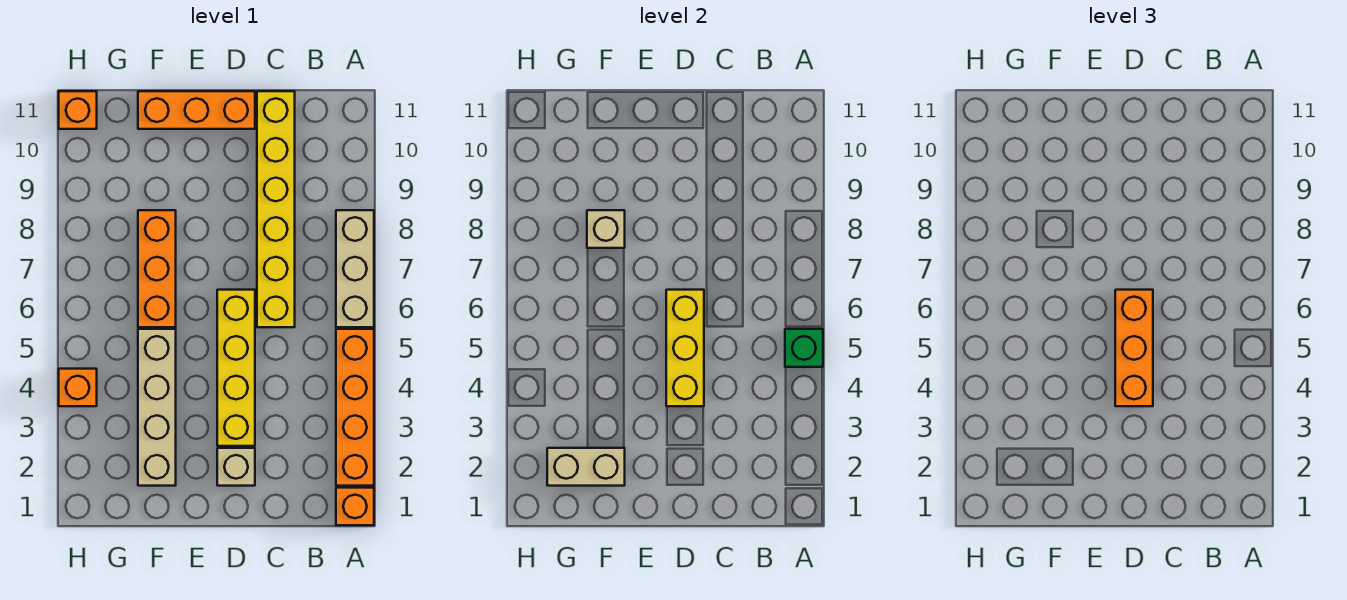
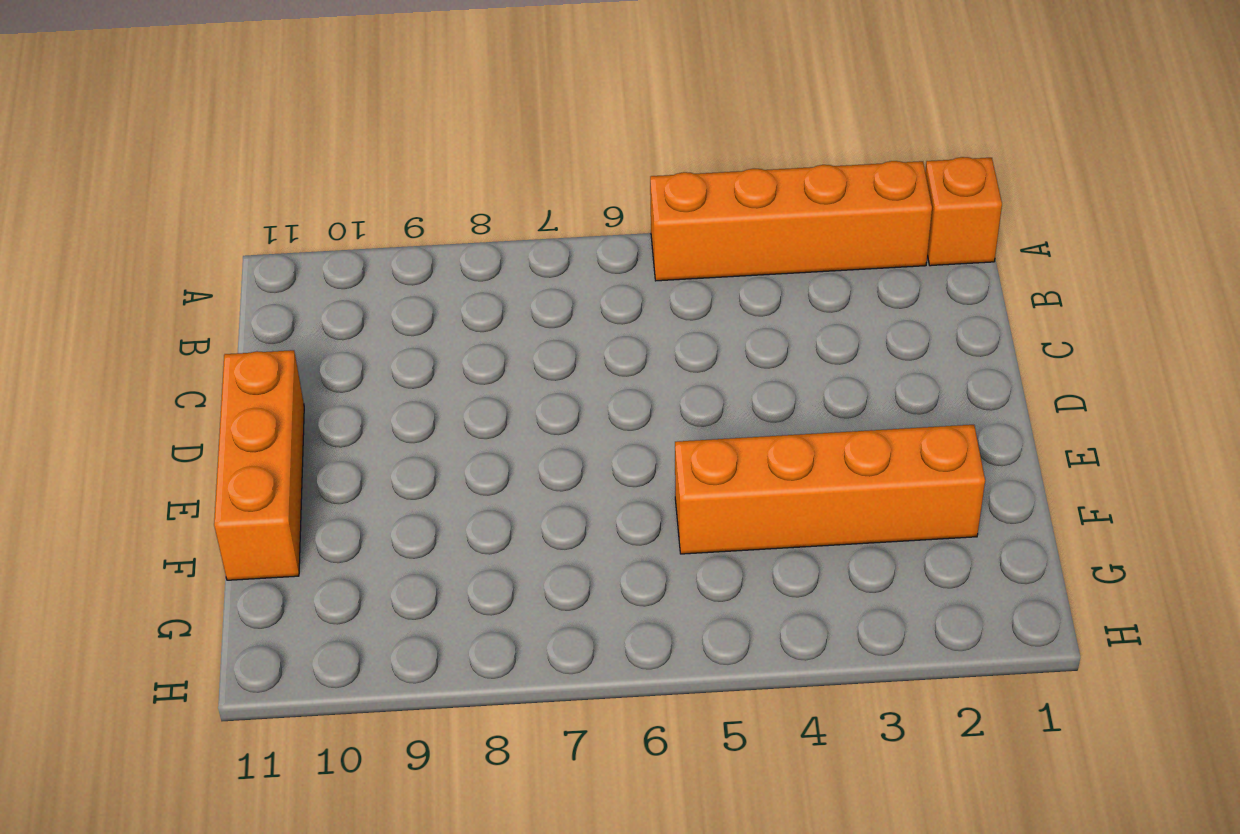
orange brick F2:F5 level 1 -> tan brick F2:F5 level 1
none -> tan brick A6:A8 level 1
none -> yellow brick C6:C11 level 1
none -> tan brick D2 level 1

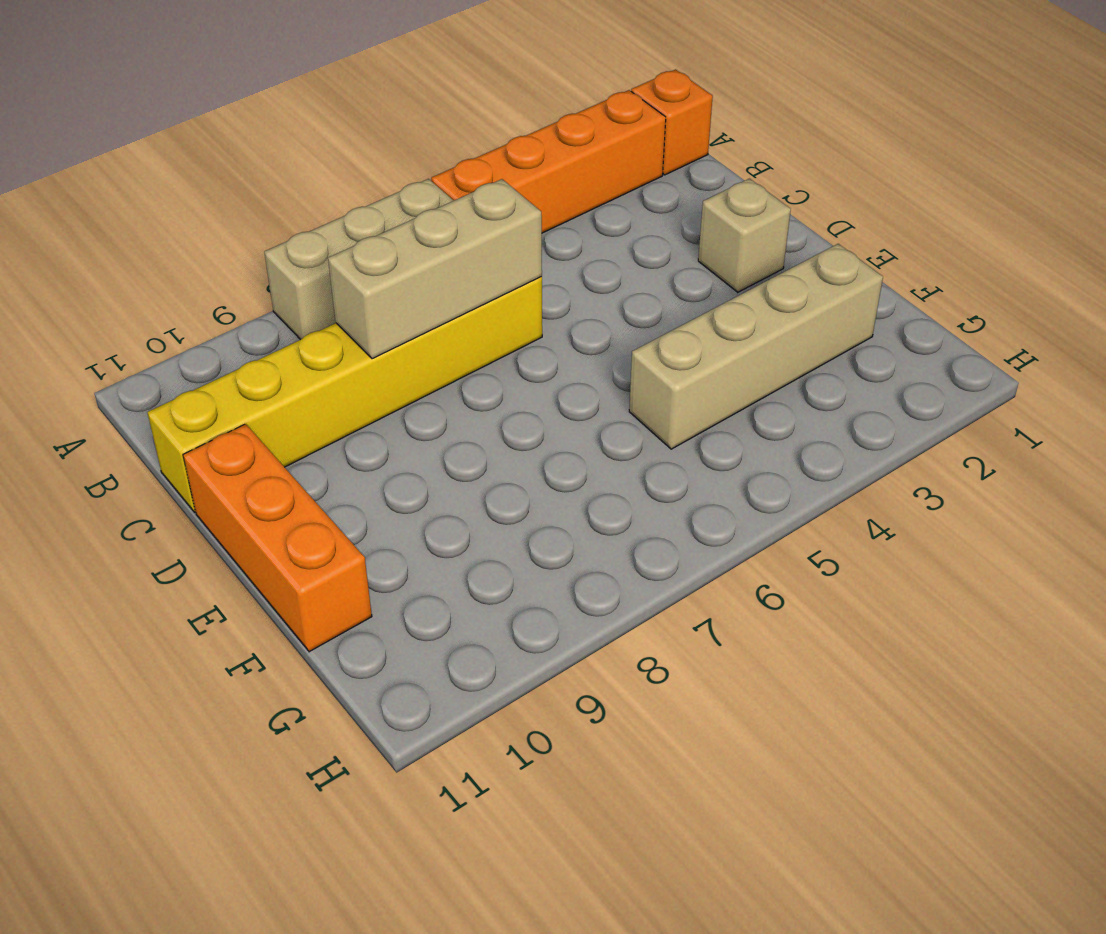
tan brick C6:C8 level 2 -> none
none -> yellow brick D3:D6 level 1
none -> orange brick F6:F8 level 1
none -> orange brick H4 level 1

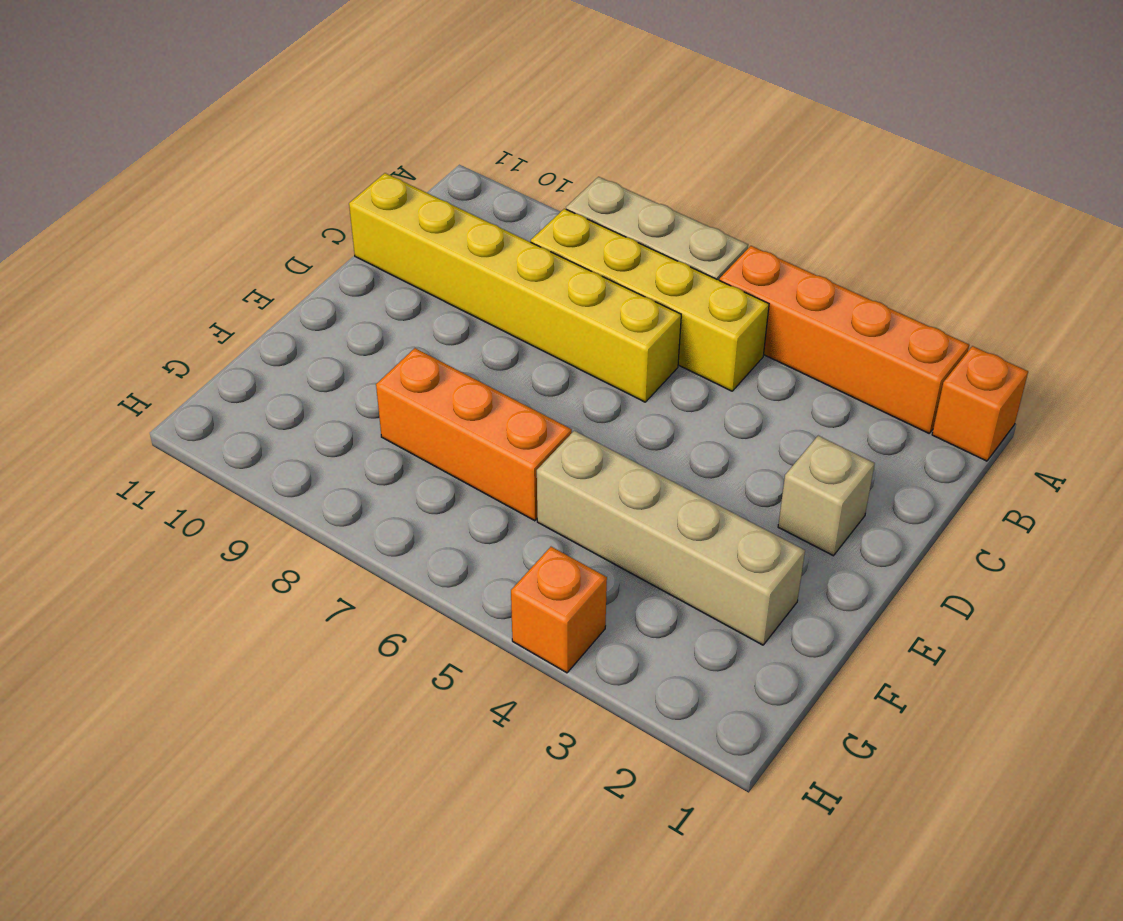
yellow brick B5:B8 level 1 -> yellow brick D3:D6 level 1
none -> orange brick D11:F11 level 1
none -> orange brick H11 level 1
none -> green brick A5 level 2

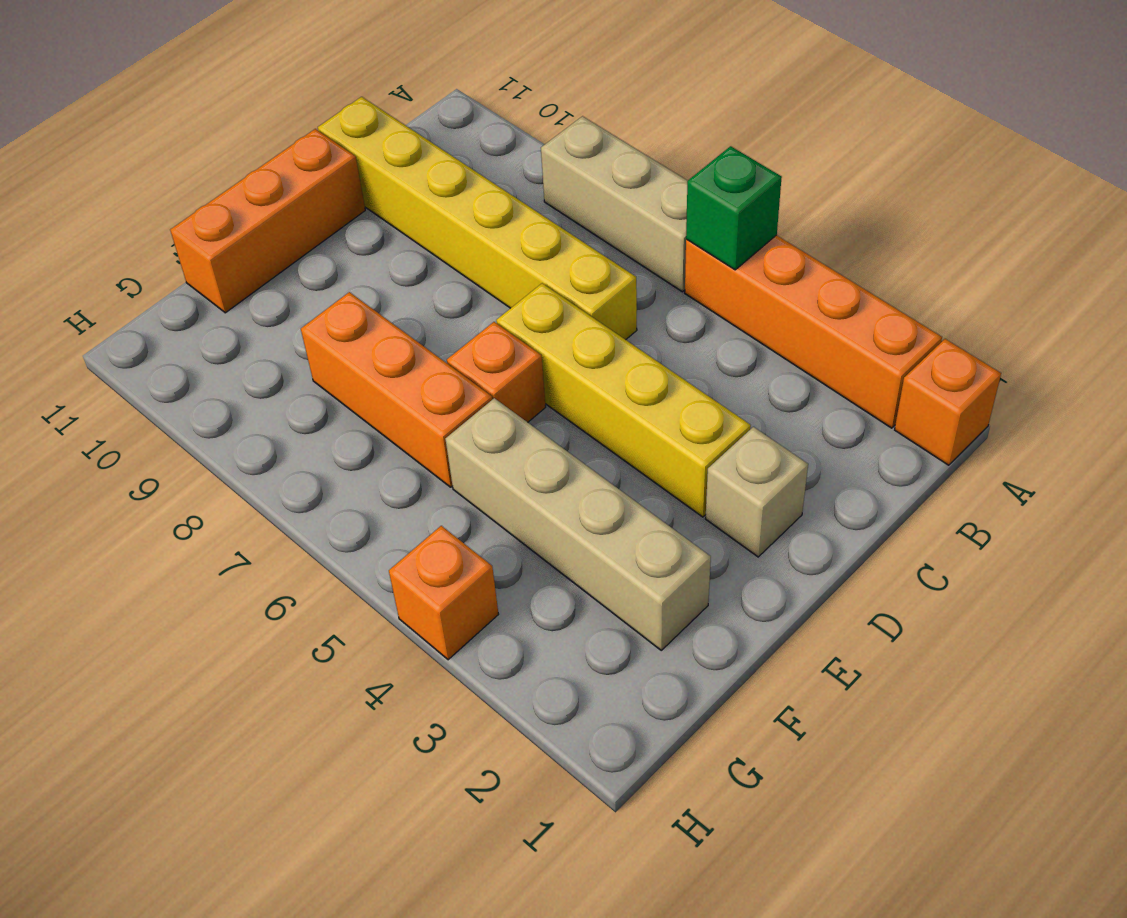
orange brick E6 level 1 -> orange brick H11 level 1
none -> yellow brick D4:D6 level 2
none -> tan brick F2:G2 level 2
none -> tan brick F8 level 2

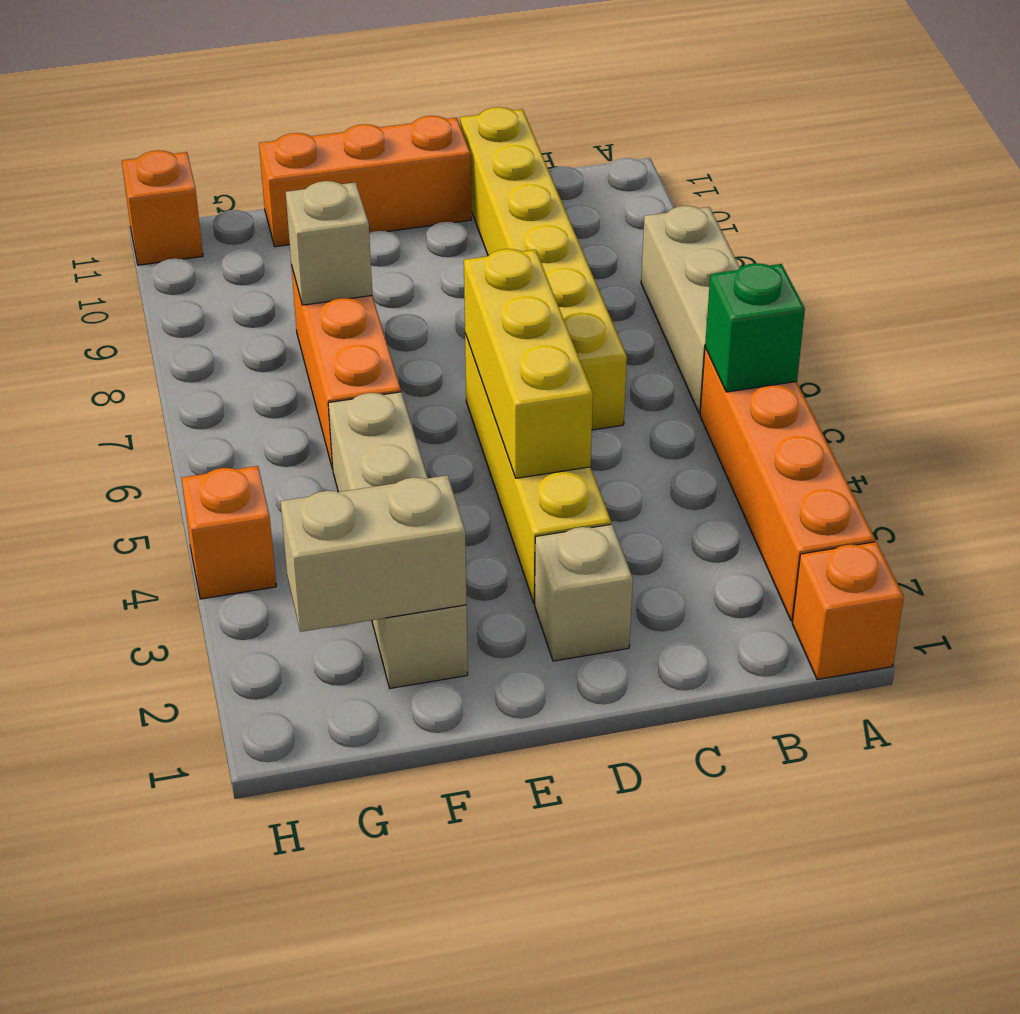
none -> orange brick D4:D6 level 3

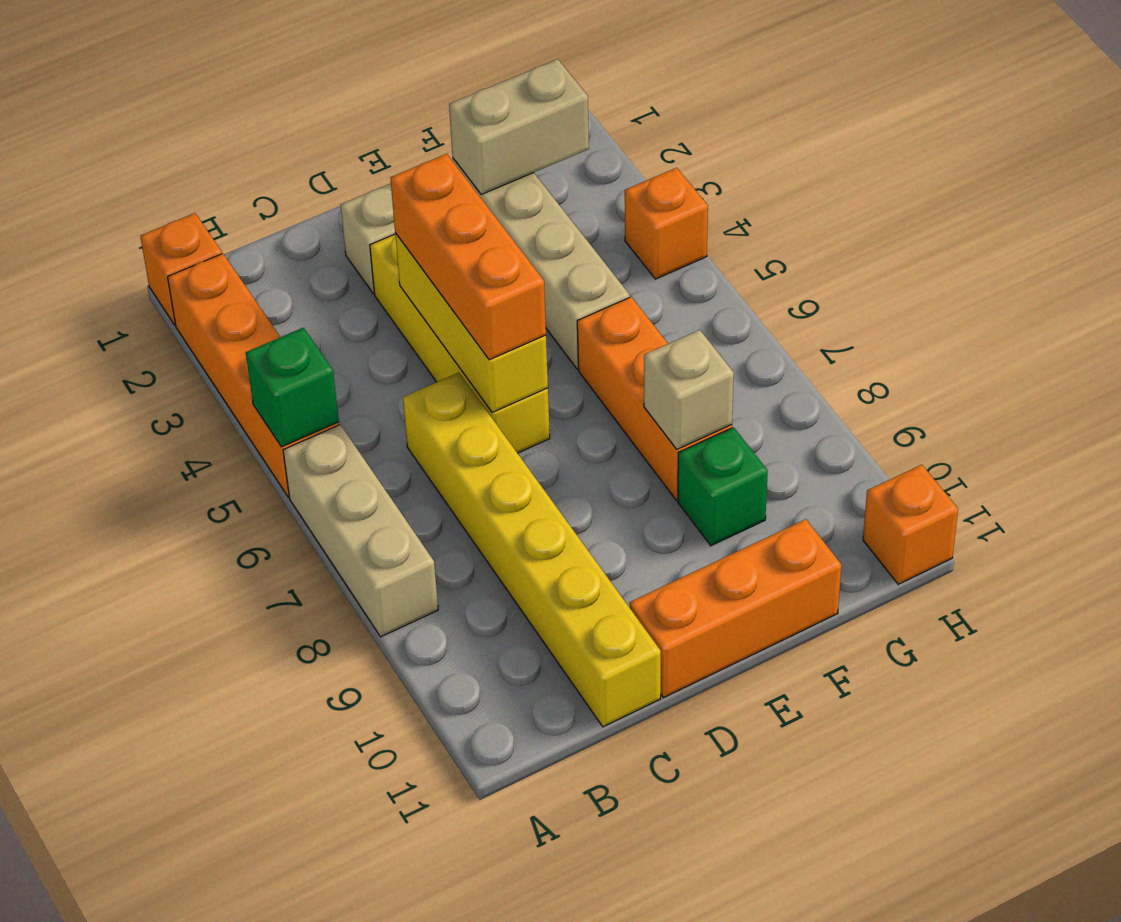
green brick F9 level 1 -> none

